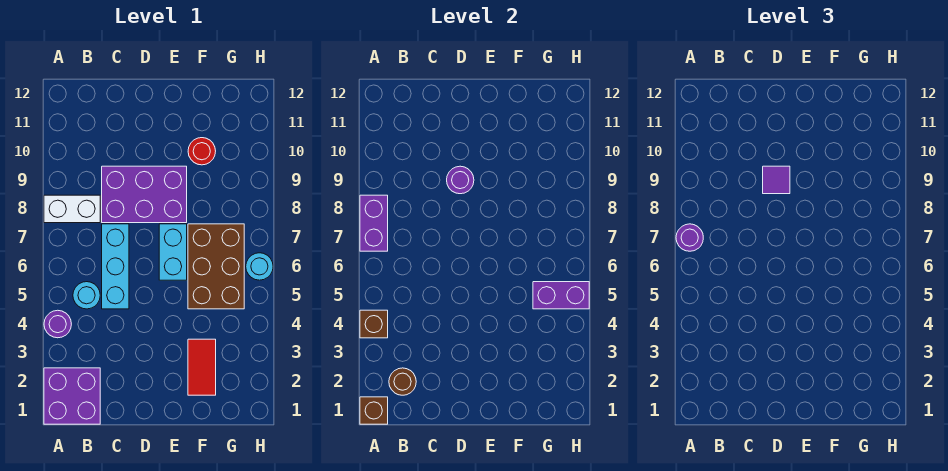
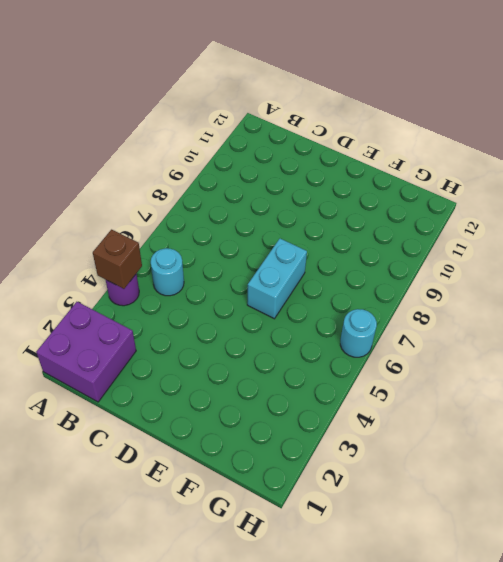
none -> white brick A8:B8 level 1
none -> cyan brick C5:C7 level 1
none -> purple brick C8:E9 level 1

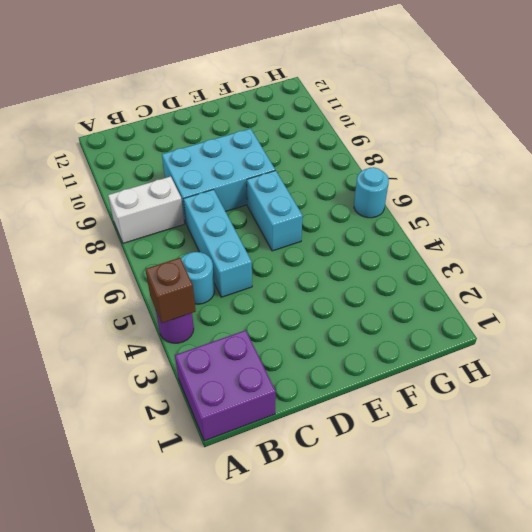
cyan brick C8:E9 level 1 -> purple brick C8:E9 level 1
none -> red tile F2:F3 level 1
none -> brown brick F5:G7 level 1
none -> red round brick F10 level 1

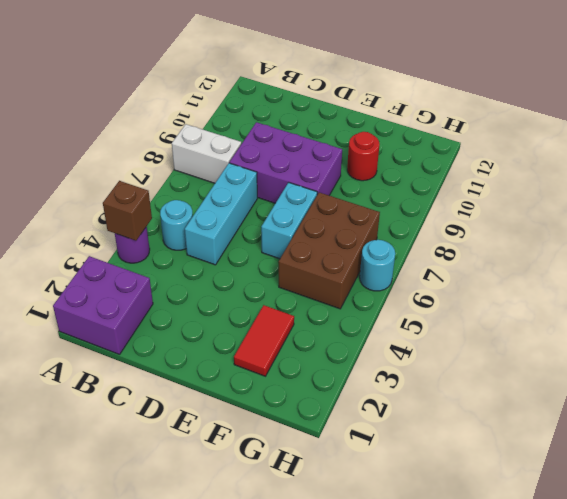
none -> brown brick A1 level 2
none -> purple brick A7:A8 level 2
none -> brown round brick B2 level 2

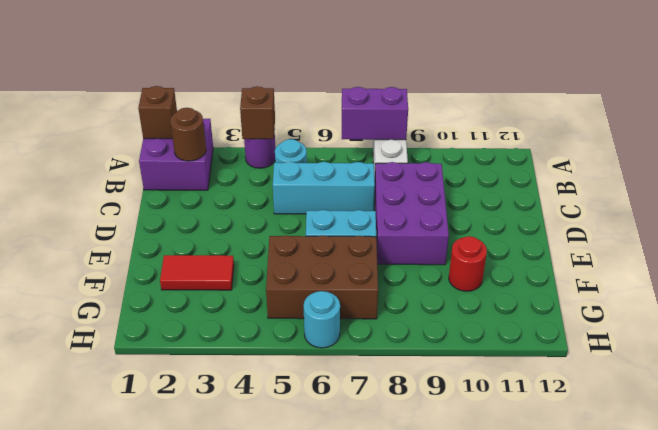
none -> purple round brick D9 level 2
none -> purple brick G5:H5 level 2
none -> purple round brick A7 level 3

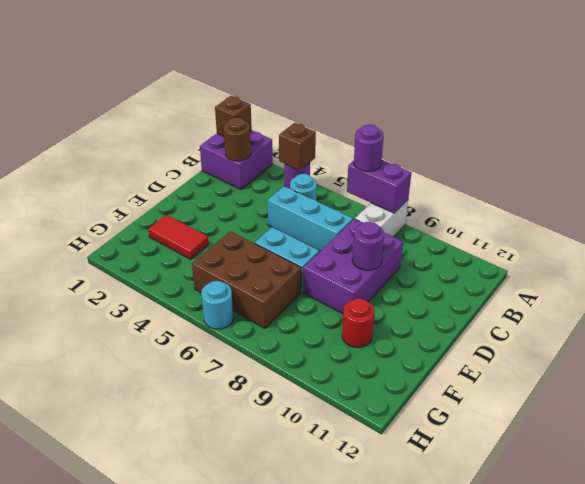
none -> purple brick G5:H5 level 2
none -> purple tile D9 level 3

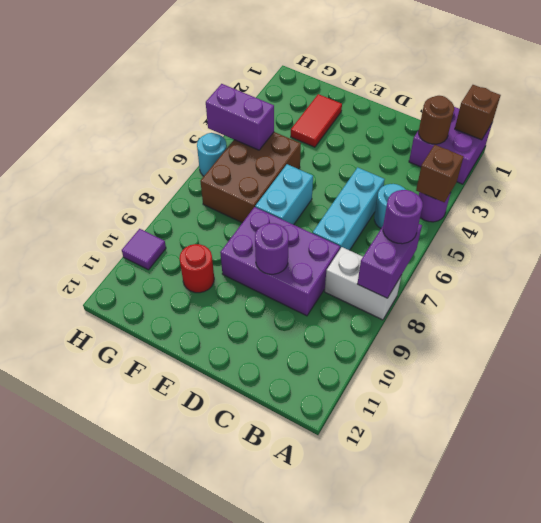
purple tile H10 level 1 -> purple tile D9 level 3

